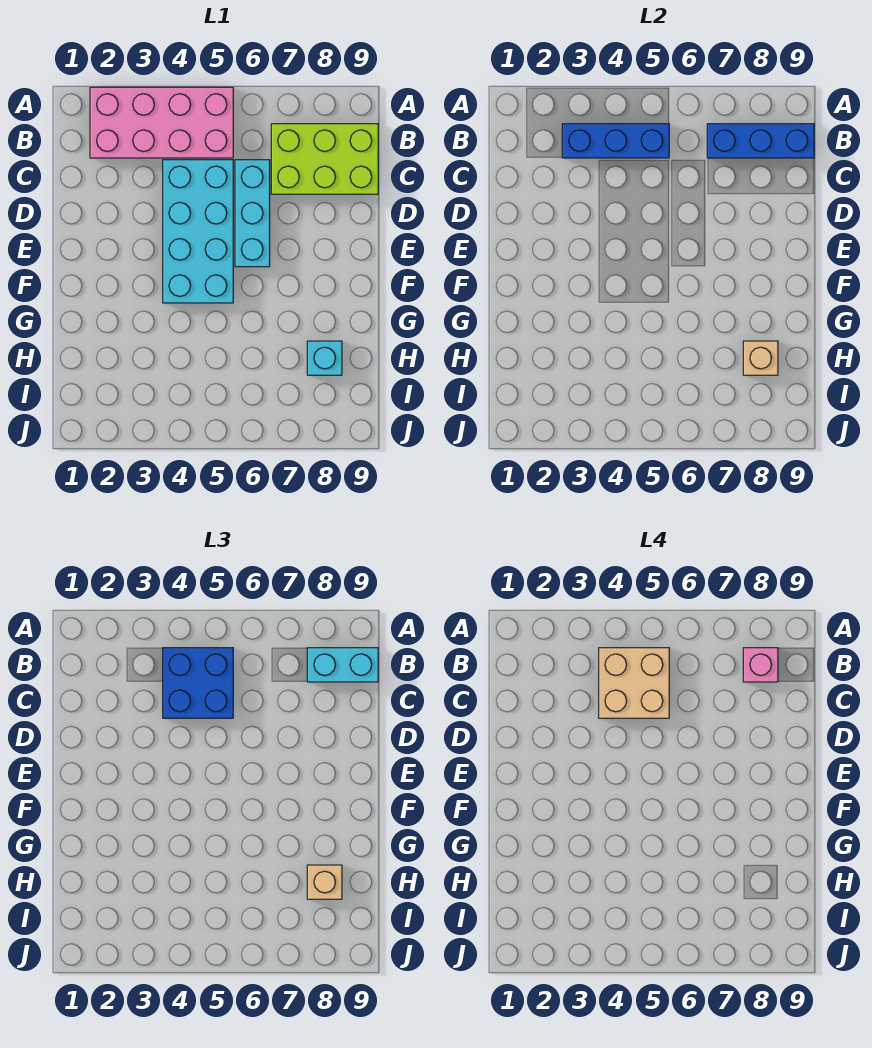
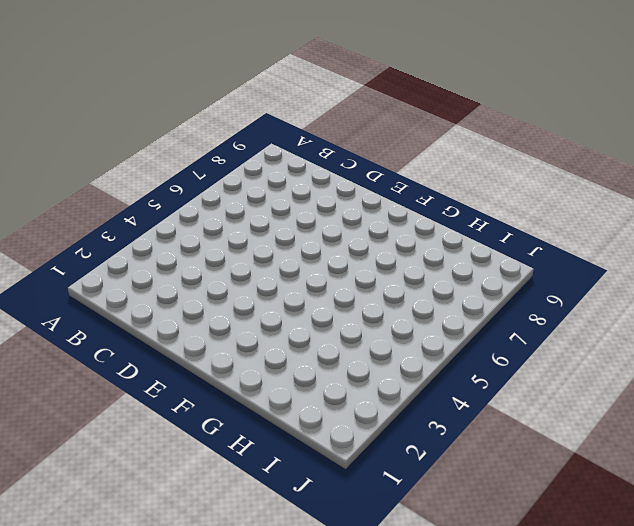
none -> pink brick A2:B5 level 1
none -> lime brick B7:C9 level 1
none -> cyan brick C4:F5 level 1

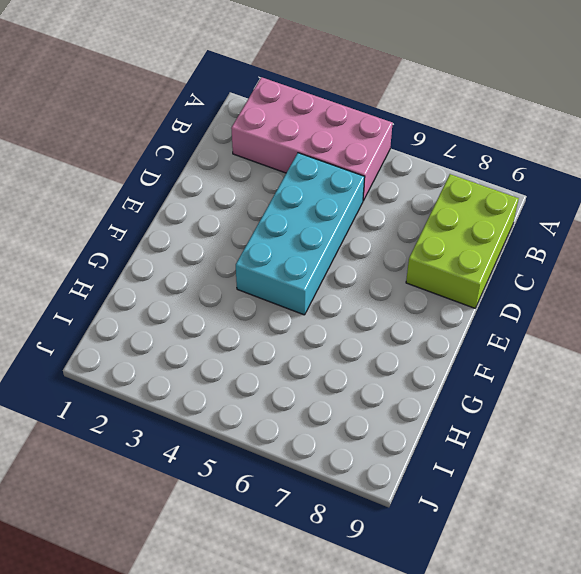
lime brick B8:D9 level 1 -> lime brick B7:C9 level 1
none -> cyan brick C6:E6 level 1
none -> cyan brick H8 level 1
none -> blue brick B3:B5 level 2

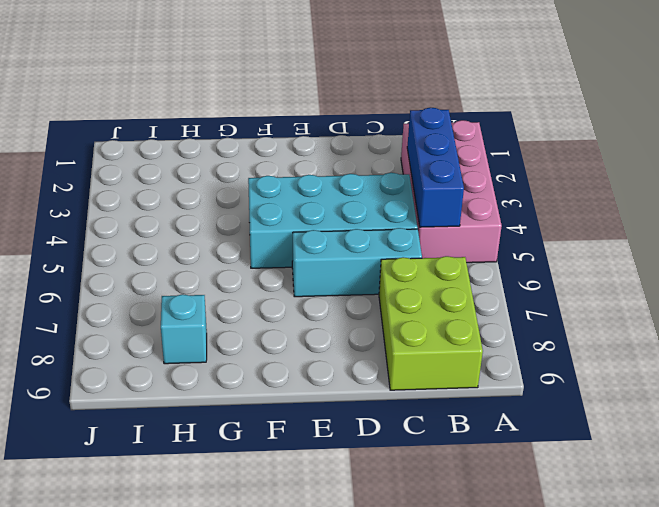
none -> blue brick B7:B9 level 2
none -> tan brick H8 level 2
none -> blue brick B4:C5 level 3

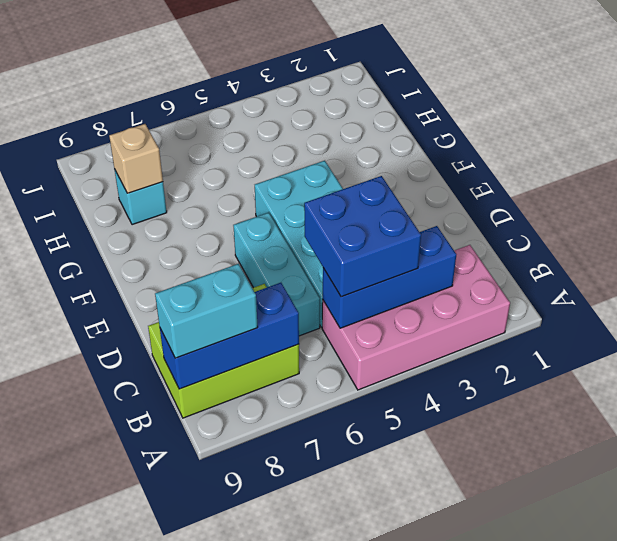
none -> tan brick H8 level 3
none -> tan brick B4:C5 level 4
none -> pink brick B8 level 4

